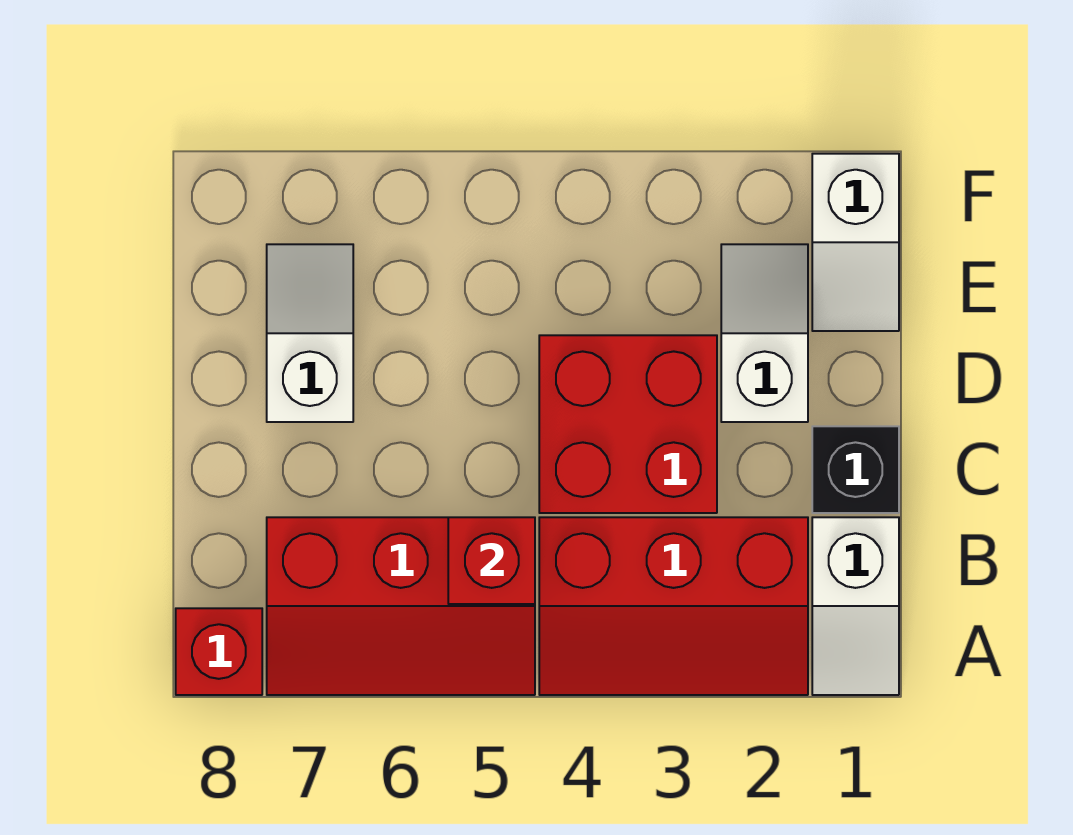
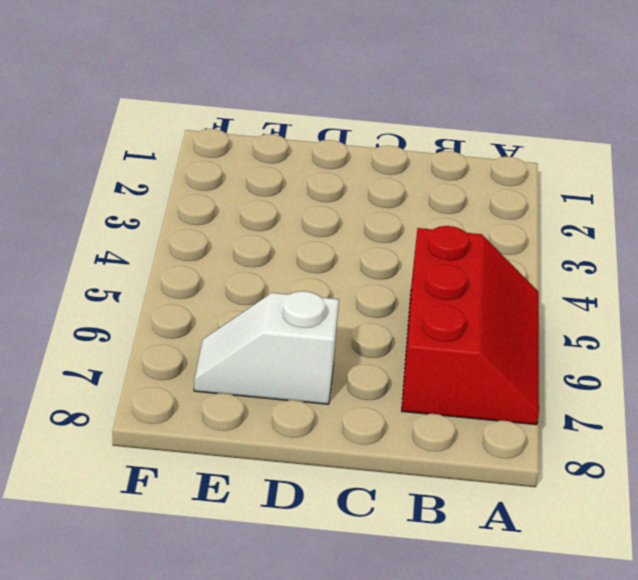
none -> white slope A1:B1 level 1 top B
none -> red slope A2:B4 level 1 top B

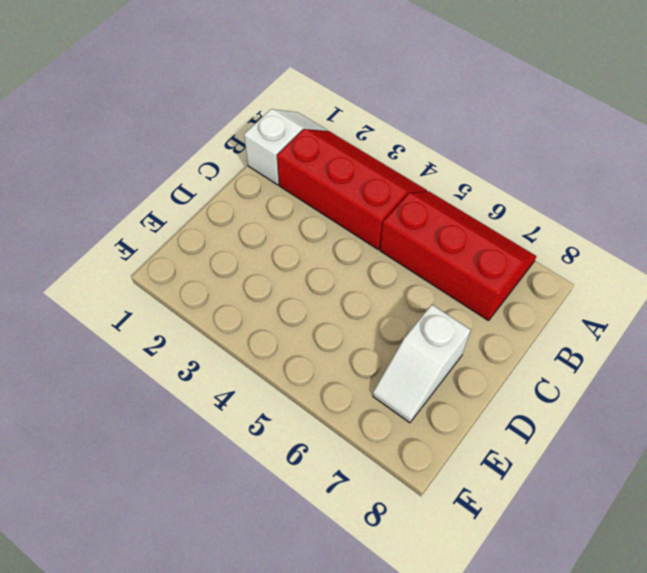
none -> red brick A8 level 1
none -> black brick C1 level 1

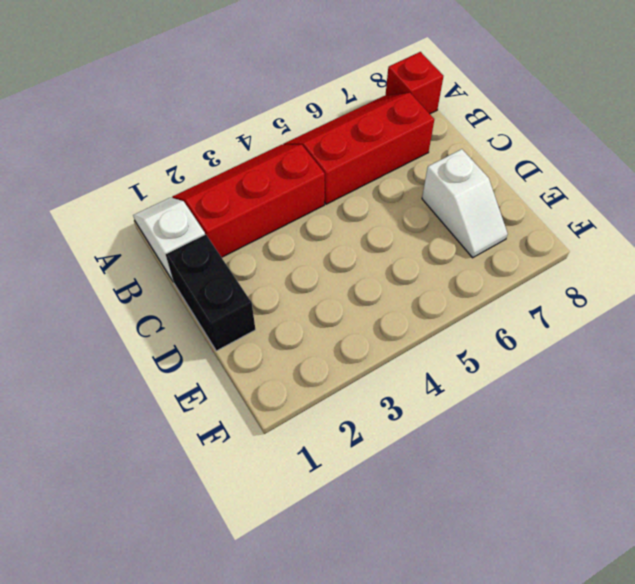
black brick C1:D1 level 1 -> black brick C1 level 1
none -> red brick C3:D4 level 1
none -> white slope D2:E2 level 1 top D

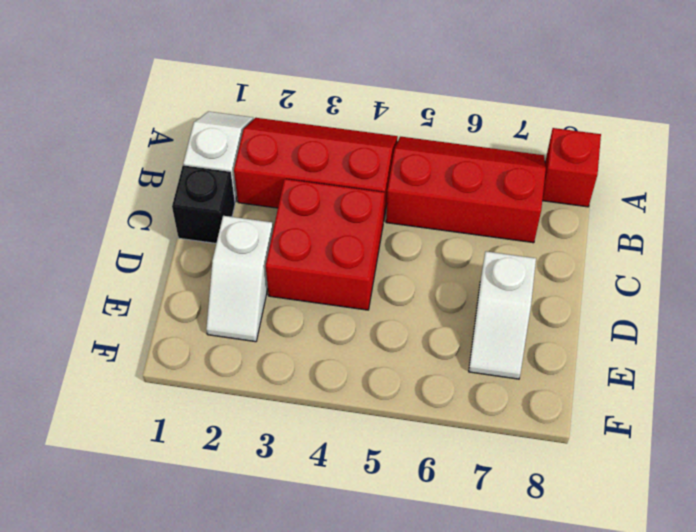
none -> white slope E1:F1 level 1 top F
none -> red brick B5 level 2

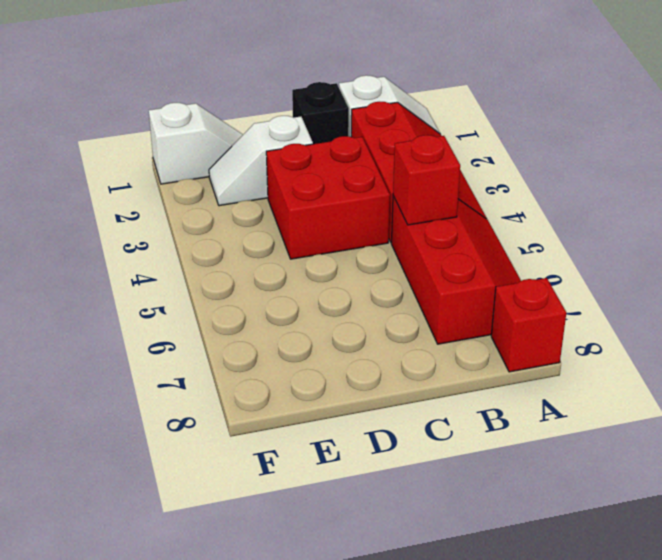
none -> white slope D7:E7 level 1 top D

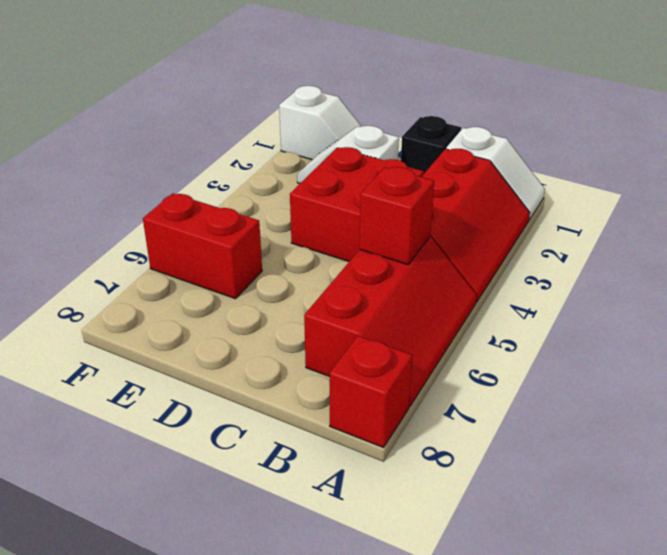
red brick E6:F6 level 1 -> none
none -> white slope D7:E7 level 1 top D

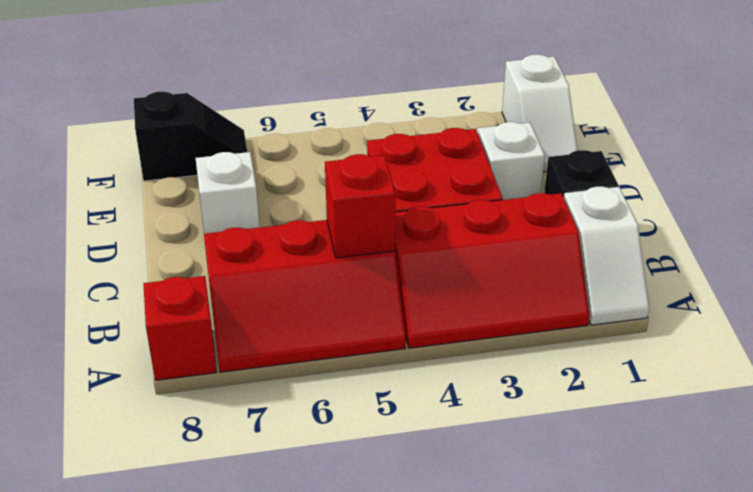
black slope F7:F8 level 1 top 8 -> none

